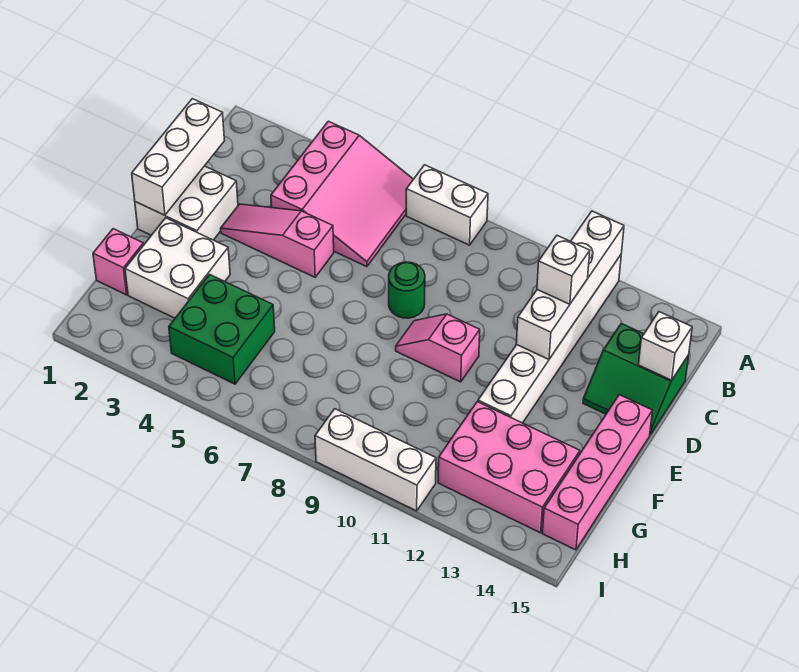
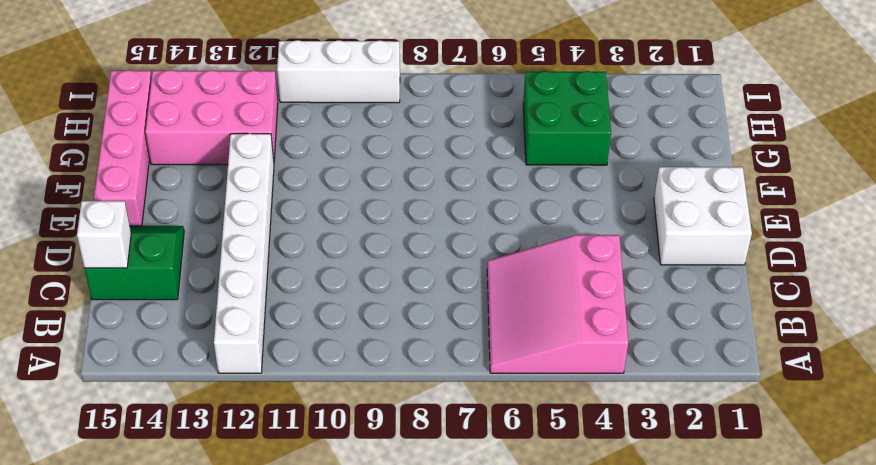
none -> white brick A7:A8 level 1
none -> pink slope D3:D5 level 1 top 5
none -> green round brick D8 level 1

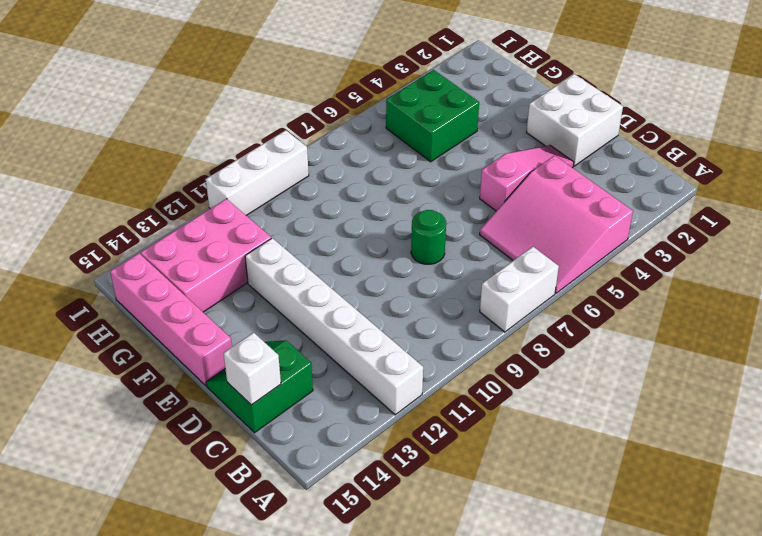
none -> pink slope E9:E10 level 1 top 10
none -> white brick F2:G3 level 1
none -> pink brick G1 level 1

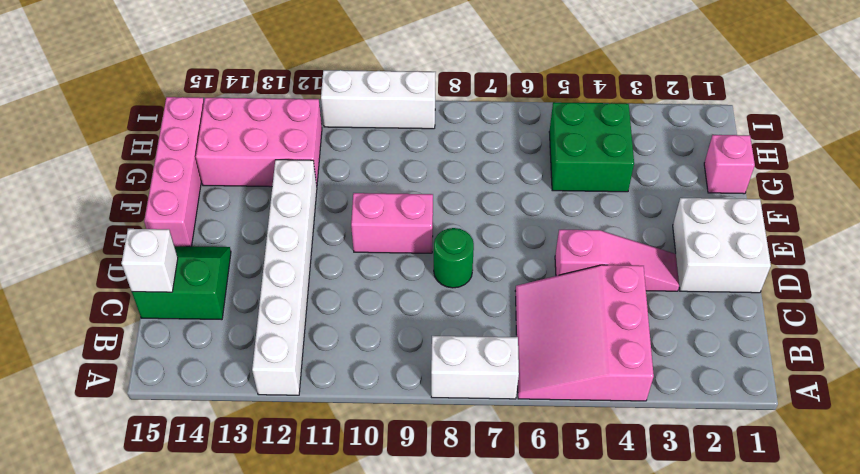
pink brick E9:E10 level 1 -> pink slope E9:E10 level 1 top 10
none -> white brick F2:G3 level 1
none -> white brick A12:D12 level 2
none -> white brick C1:E1 level 2

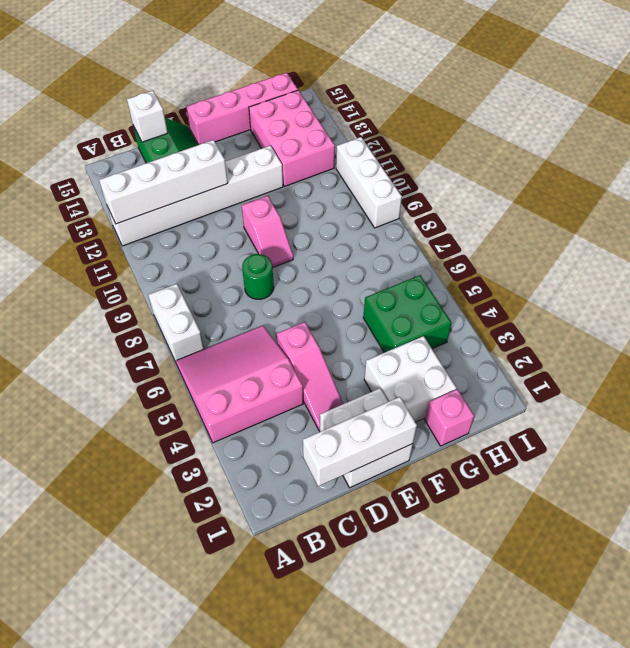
none -> white brick C12 level 3

